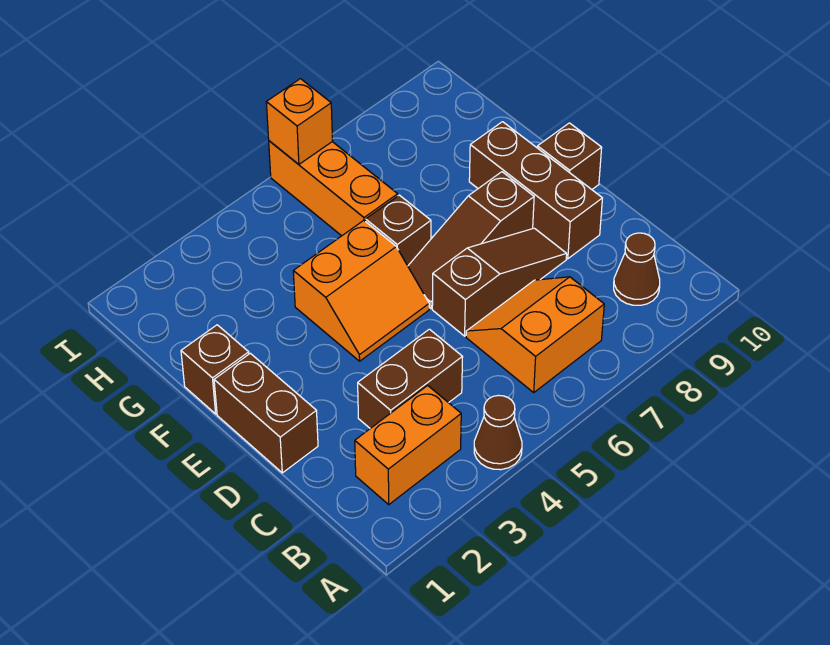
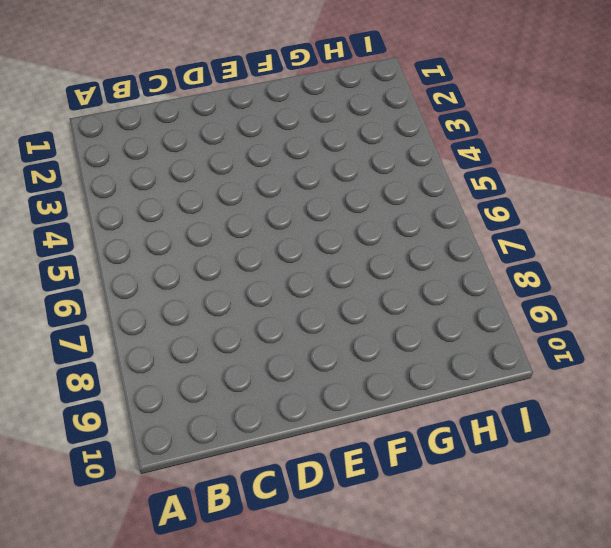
none -> brown cone A4 level 1
none -> orange brick B2:B3 level 1
none -> orange slope B6:C7 level 1 top B

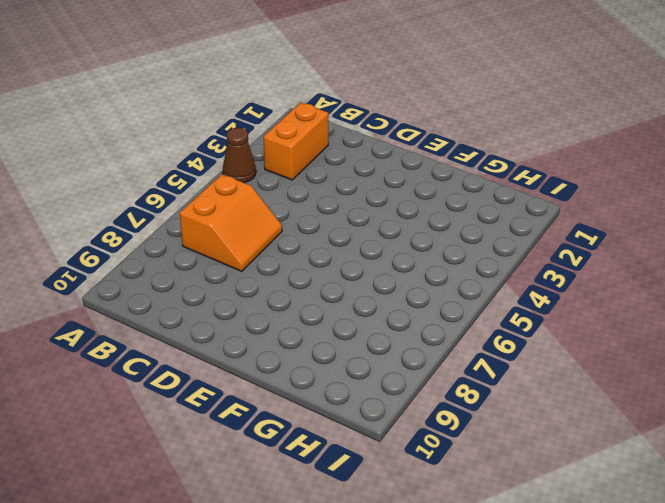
none -> brown cone B9 level 1
none -> brown brick C3:C4 level 1
none -> brown brick D1:E1 level 1

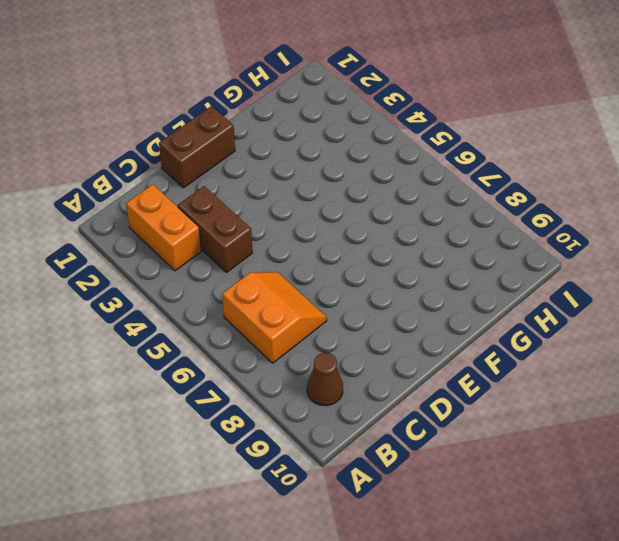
none -> brown cone A4 level 1
none -> brown slope D6:D8 level 1 top 6
none -> brown brick D9:F9 level 1

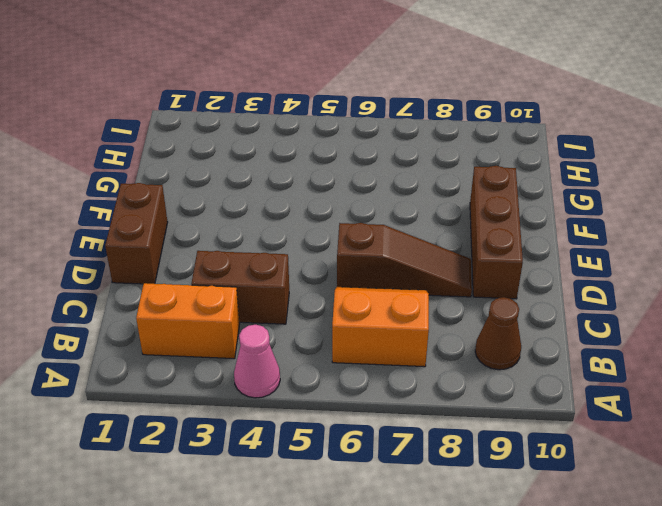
pink cone A4 level 1 -> brown cone A4 level 1
none -> orange slope E4:F5 level 1 top F
none -> brown slope E6:E8 level 1 top 8
none -> brown brick E10 level 1

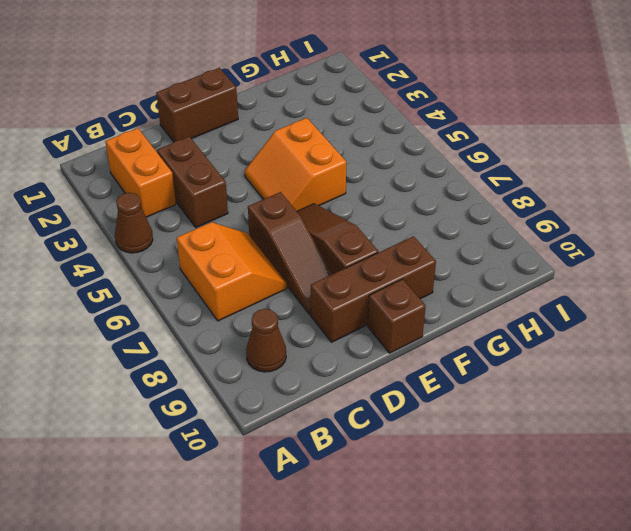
none -> brown brick F1 level 1
none -> brown brick F6 level 1
none -> orange brick G6:I6 level 1

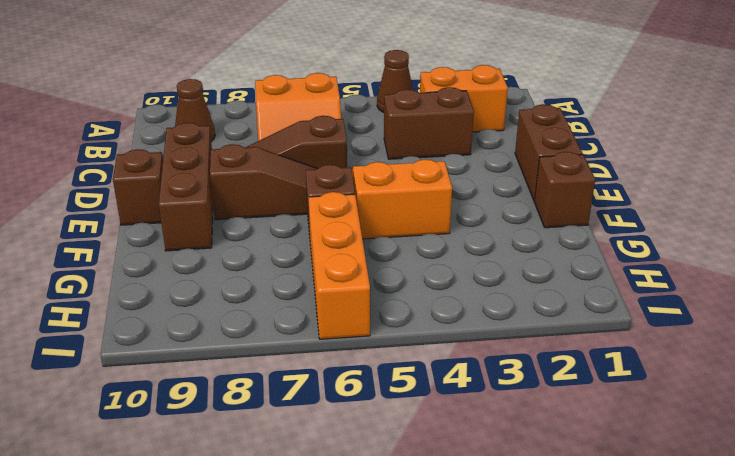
none -> orange brick I6 level 2

